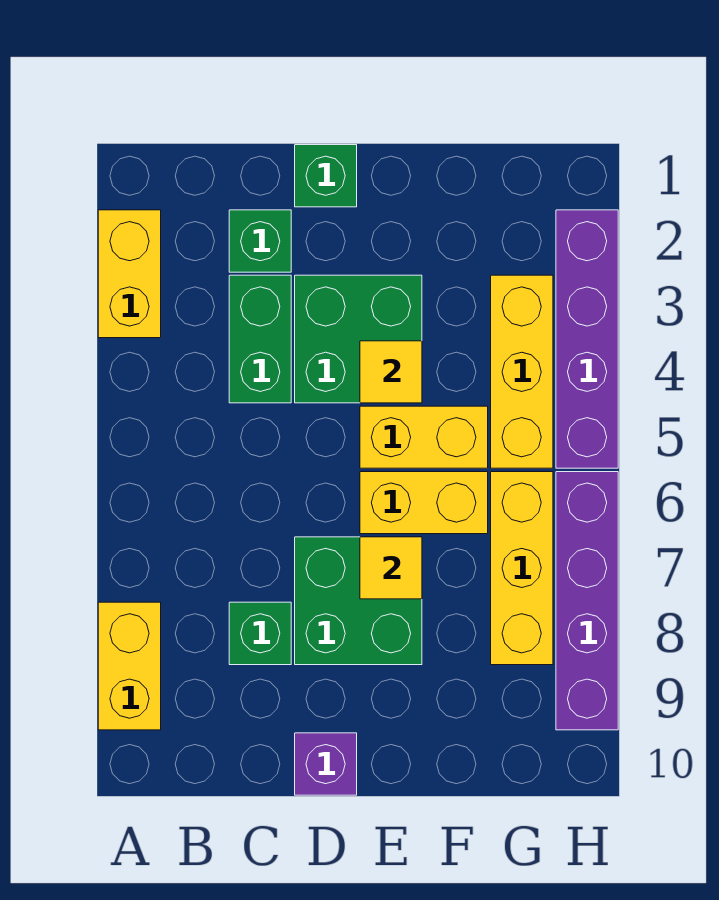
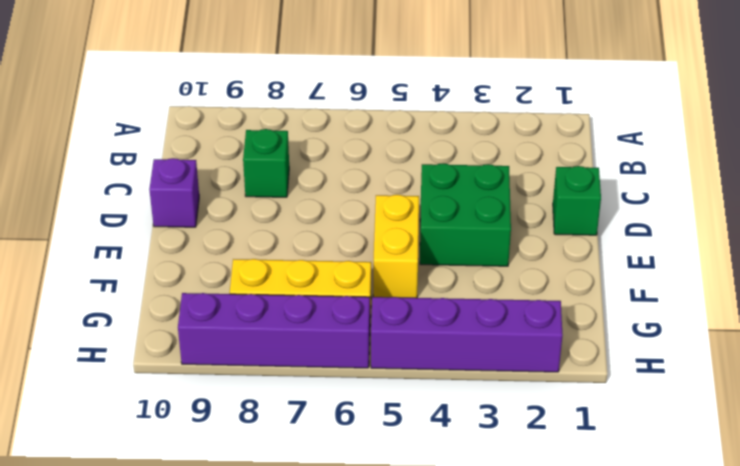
none -> yellow brick A2:A3 level 1
none -> yellow brick A8:A9 level 1
none -> green brick C2 level 1

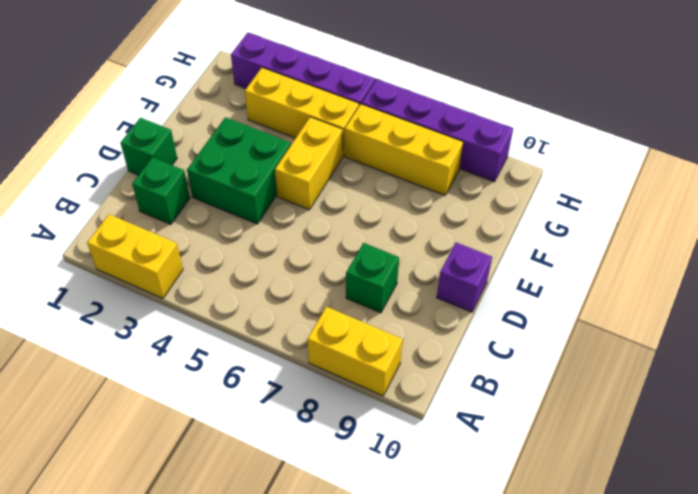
none -> green brick C3:C4 level 1
none -> green brick D7:E8 level 1
none -> yellow brick E6:F6 level 1

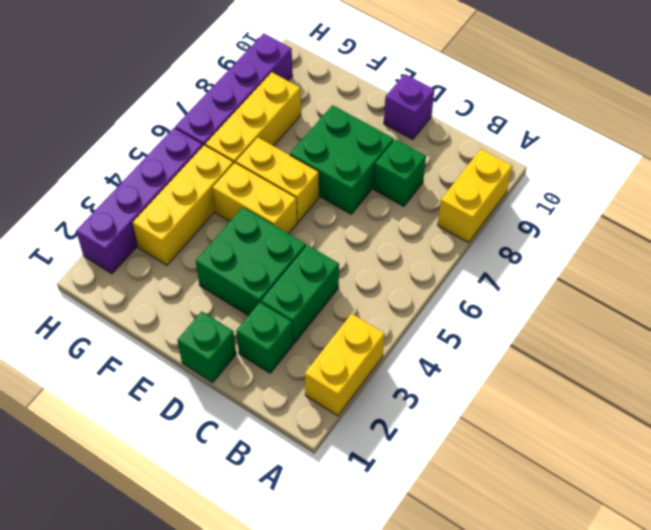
none -> yellow tile E4 level 2
none -> yellow tile E7 level 2

